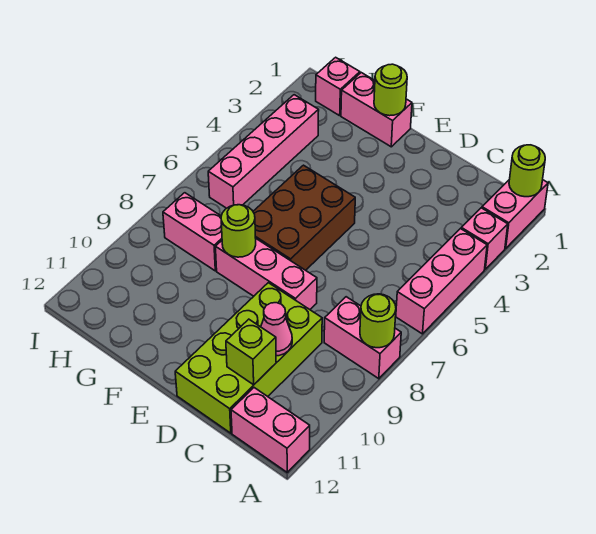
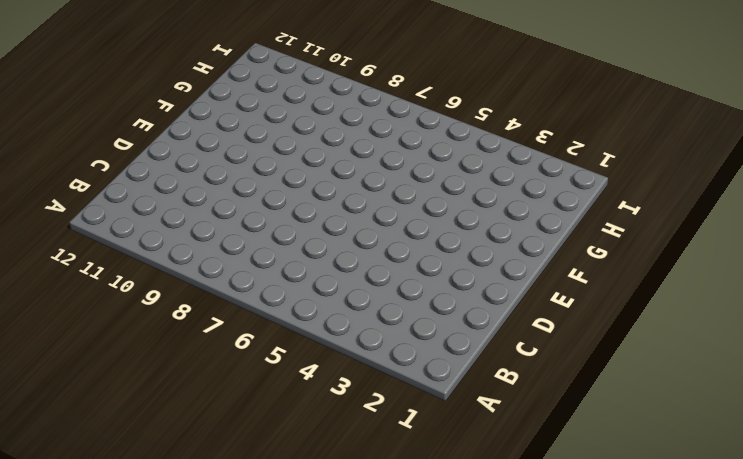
none -> pink brick A1:A2 level 1
none -> pink brick A3 level 1
none -> pink brick A4:A6 level 1

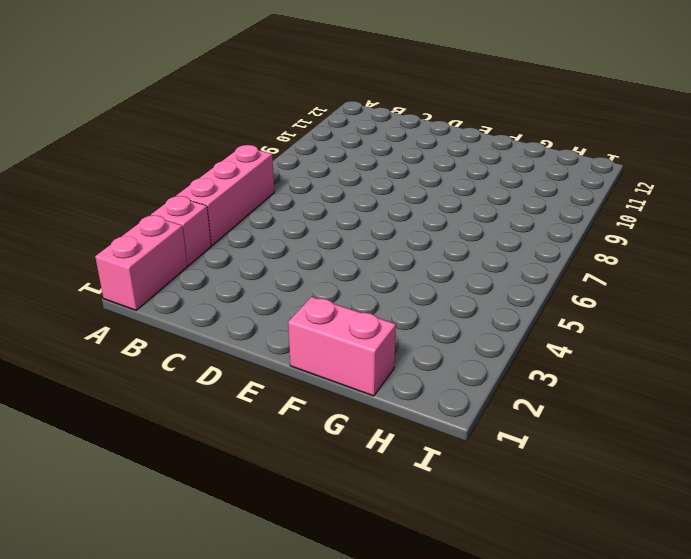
none -> pink brick A8:B8 level 1
none -> pink brick A12:B12 level 1
none -> lime brick C9:D12 level 1

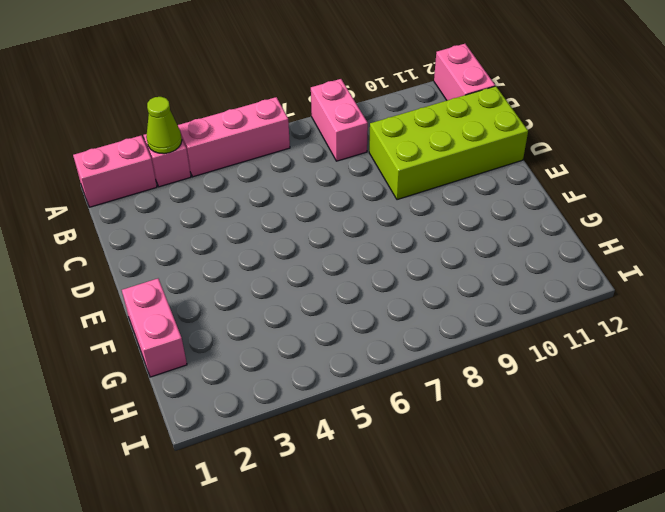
lime cone A3 level 2 -> none
none -> pink brick D8:F8 level 1
none -> brown brick E5:F7 level 1
none -> pink brick G8:H8 level 1

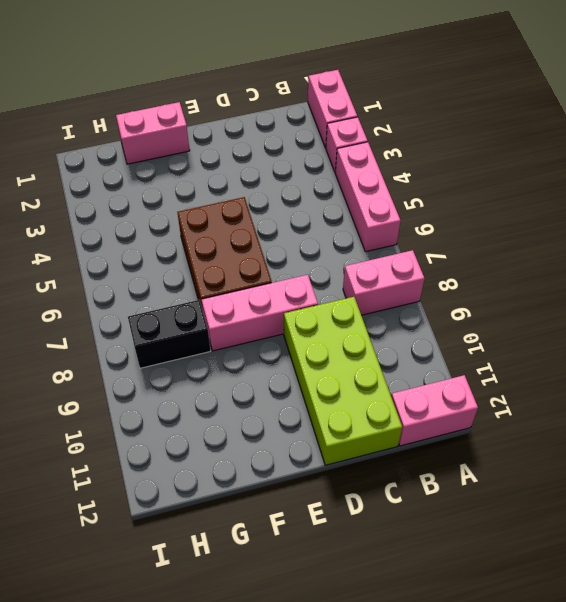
black brick G8:H8 level 1 -> pink brick G8:H8 level 1
none -> pink brick H1 level 1
none -> pink brick H3:H6 level 1
none -> lime round brick A1 level 2

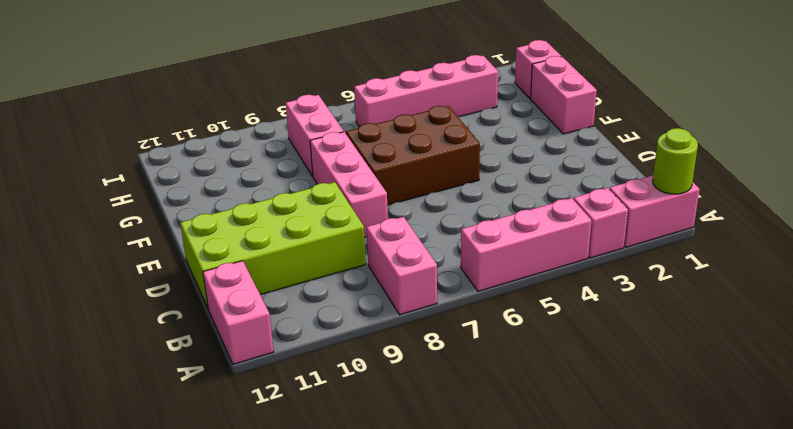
none -> lime round brick A8 level 2
none -> pink cone C10 level 2
none -> lime brick C11 level 2

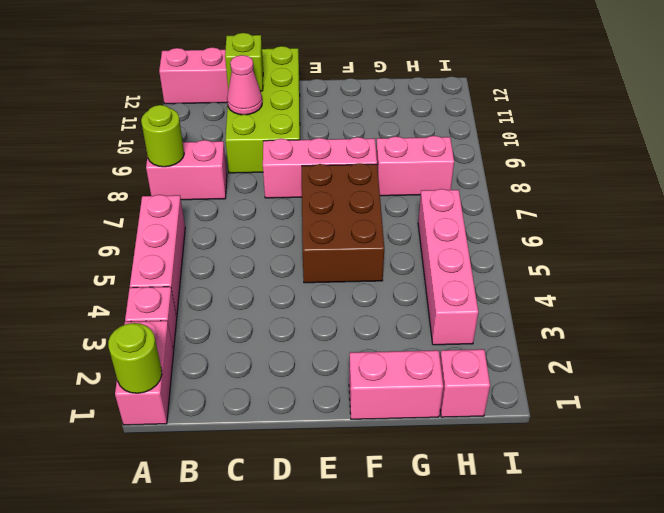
none -> lime round brick F1 level 2
none -> lime round brick F8 level 2

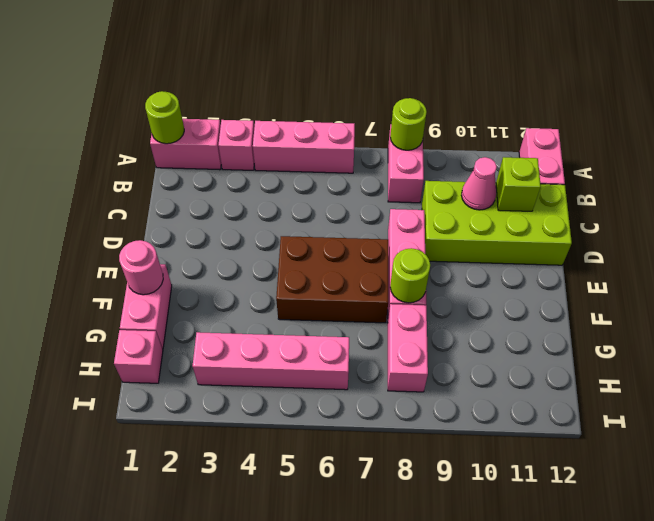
pink round brick F1 level 2 -> lime round brick F1 level 2

